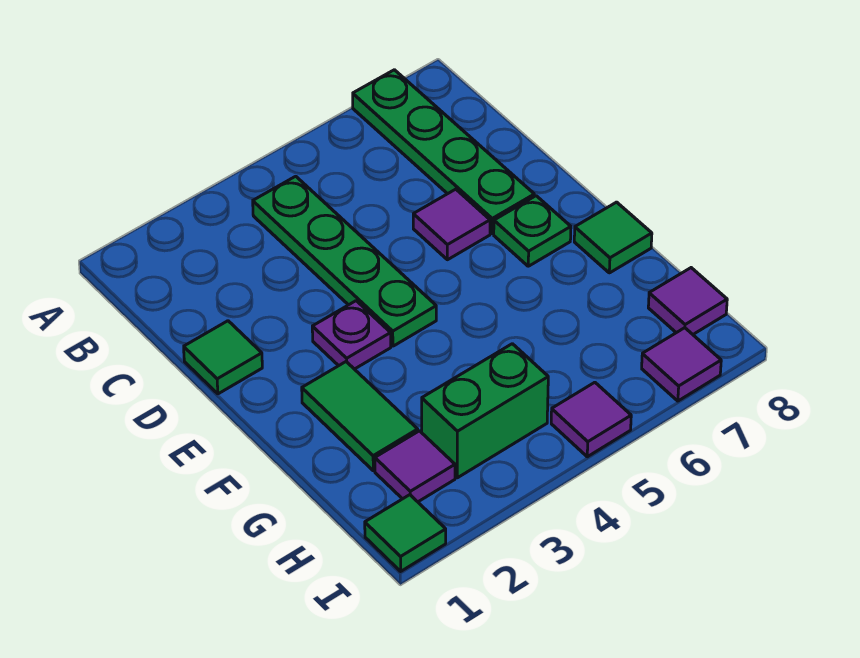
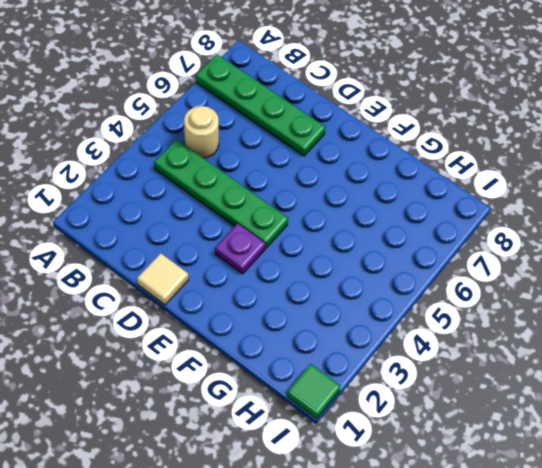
tan round brick B5 level 1 -> none
tan tile D1 level 1 -> green tile D1 level 1
none -> purple tile D6 level 1
none -> green plate E7 level 1
none -> green tile F2:G2 level 1

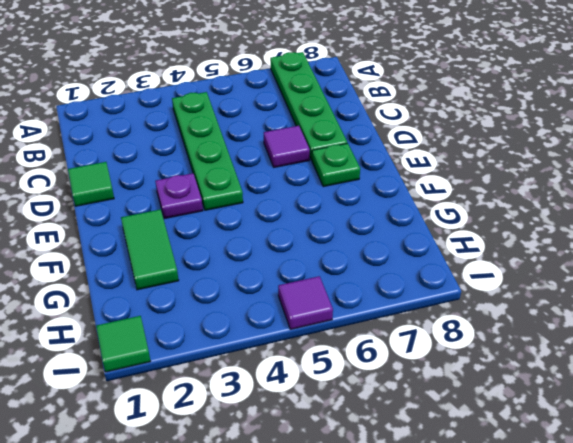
none -> green tile F8 level 1
none -> purple tile H2 level 1
none -> green brick H3:H4 level 1

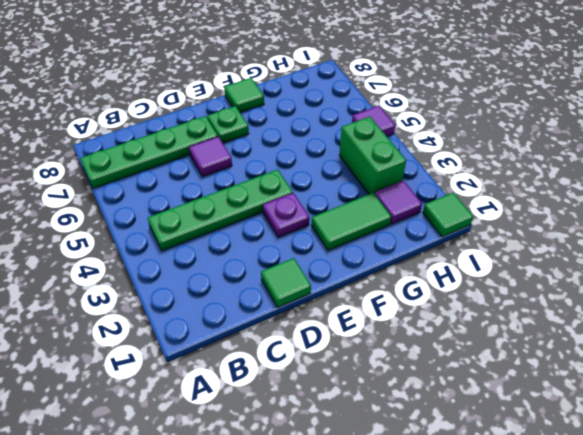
none -> purple tile H8 level 1
none -> purple tile I7 level 1

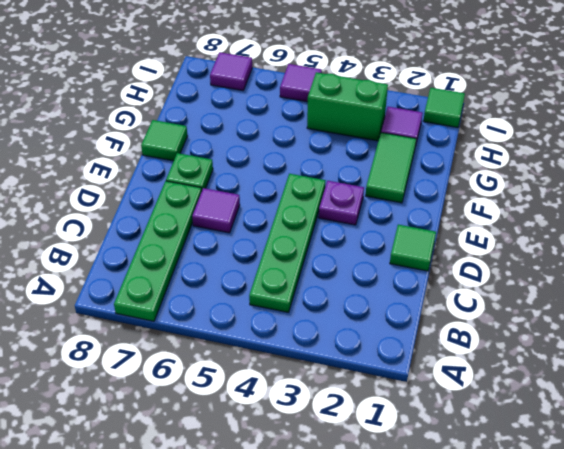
none -> purple tile H8 level 1

